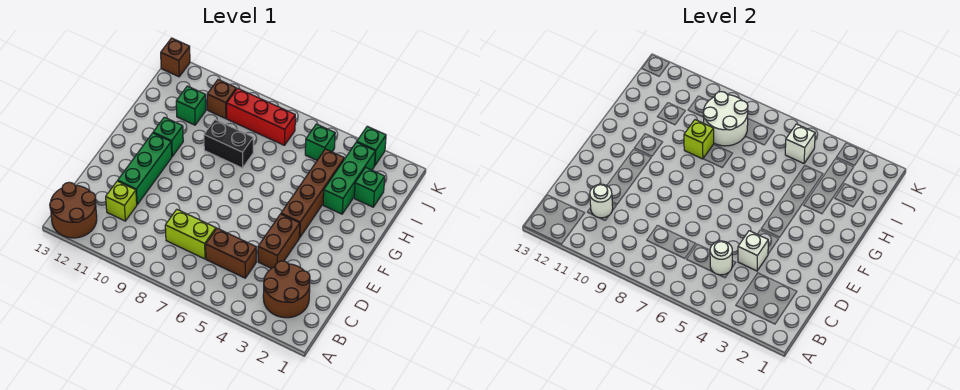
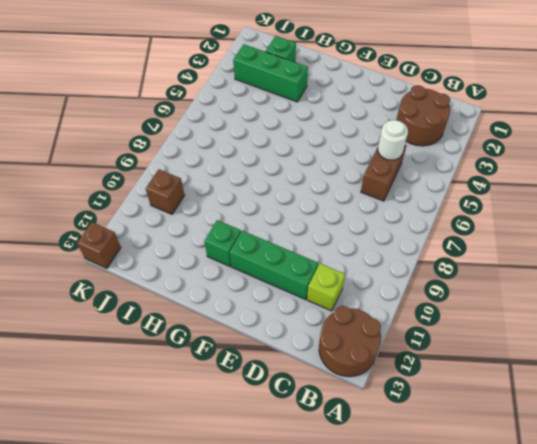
none -> lime brick C7:C8 level 1
none -> brown brick D4:E4 level 1
none -> brown brick F4:I4 level 1

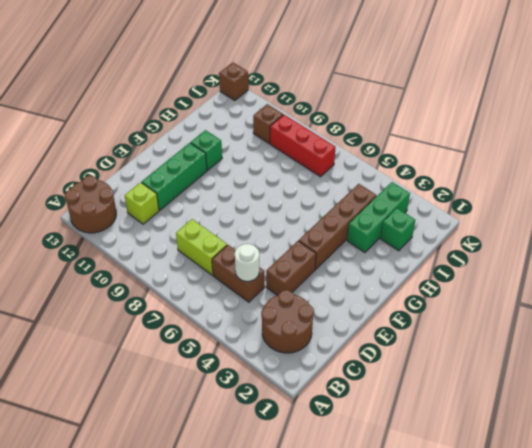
none -> black brick H8:H9 level 1
none -> green brick I11 level 1
none -> green brick J5 level 1

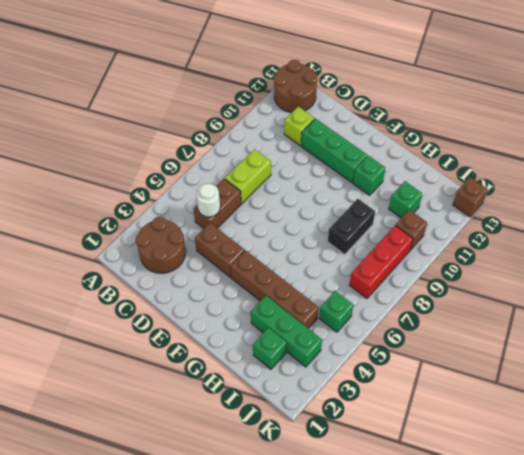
none -> green brick K3 level 1
none -> white round brick C11 level 2
none -> white brick D4 level 2

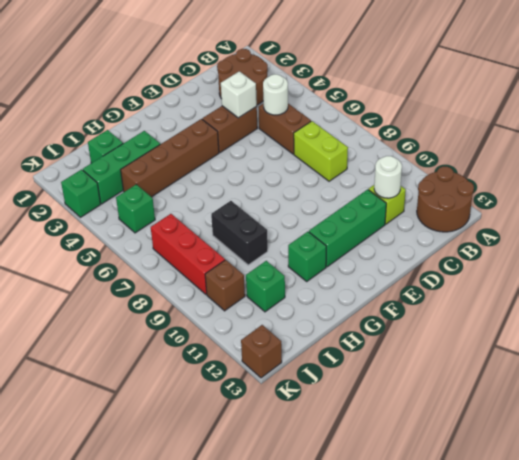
none -> lime brick H9 level 2
none -> white round brick I8:J9 level 2
none -> white brick J5 level 2

